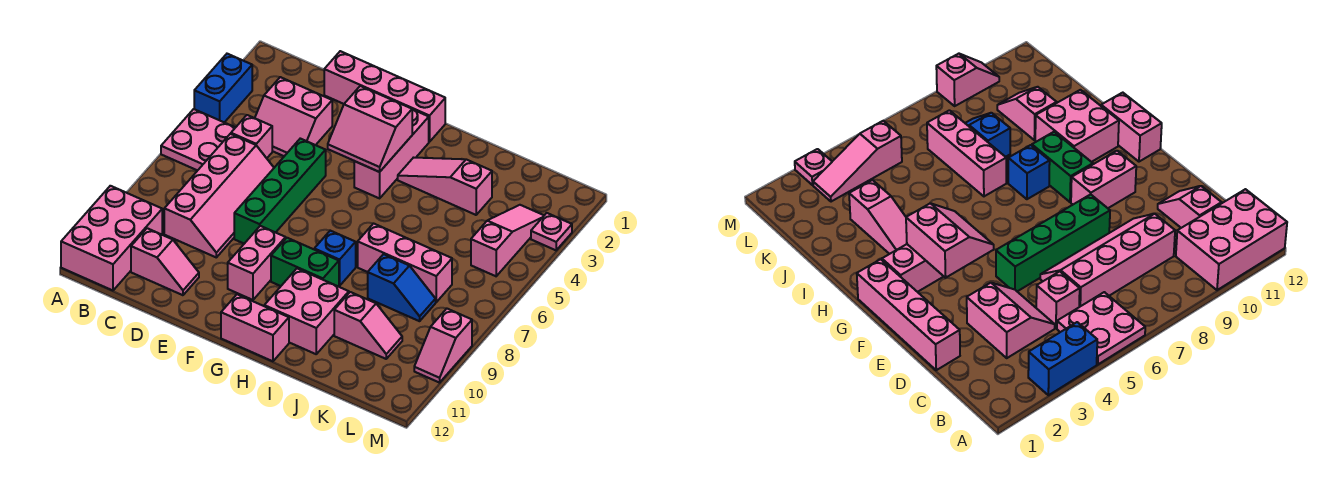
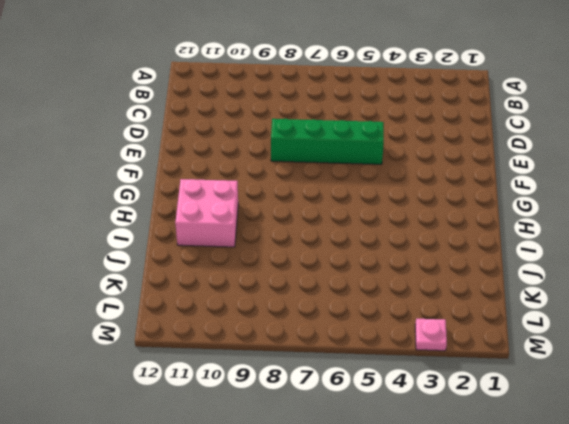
none -> blue brick A3:A4 level 1
none -> pink plate A5:B6 level 1
none -> pink brick A10:B12 level 1

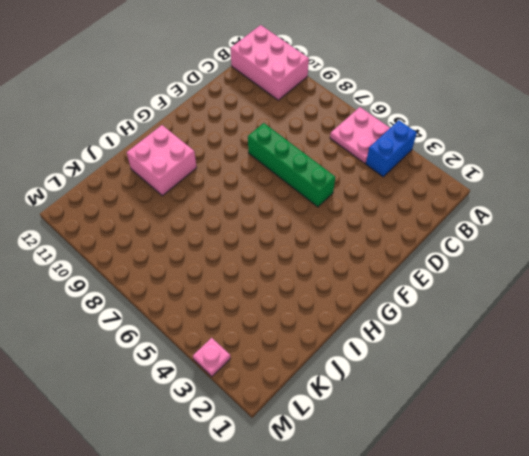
blue brick A4:B4 level 1 -> blue brick A3:A4 level 1
none -> pink slope C3:D4 level 1 top 3
none -> pink brick C5 level 1
none -> pink slope C6:D9 level 1 top C

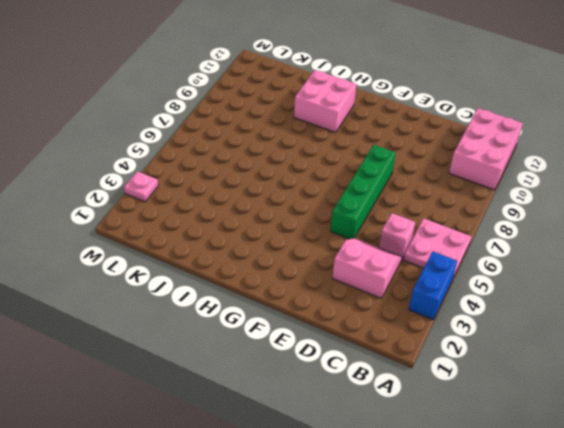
none -> pink slope C6:D9 level 1 top C
none -> pink slope C11:D11 level 1 top C
none -> pink brick D1:G1 level 1

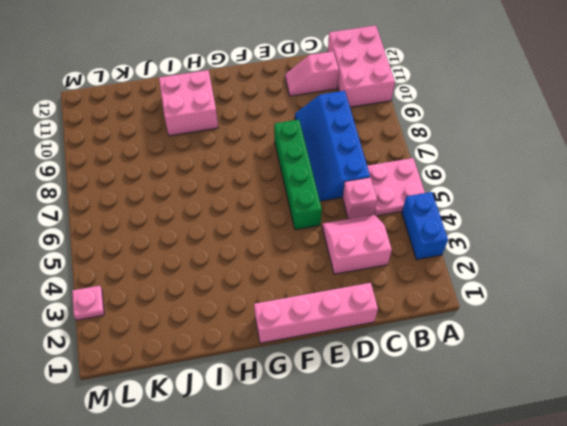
blue slope C6:D9 level 1 top C -> pink slope C6:D9 level 1 top C
none -> pink brick F9:F10 level 1
none -> pink brick G2:G4 level 1
none -> green brick G9:H9 level 1

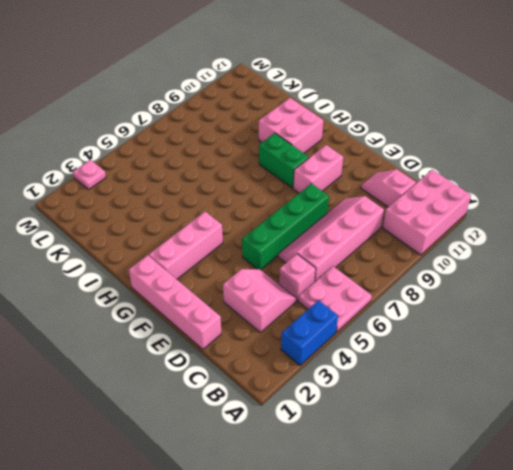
none -> pink brick G12:H12 level 1
none -> pink slope H3:J3 level 1 top J
none -> blue brick H8 level 1

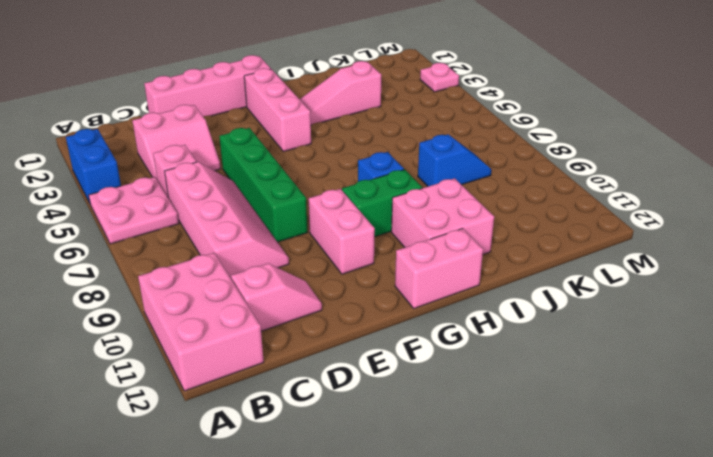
none -> pink brick I7:K7 level 1
none -> pink slope J10:K10 level 1 top J
none -> pink slope L3:L5 level 1 top 5

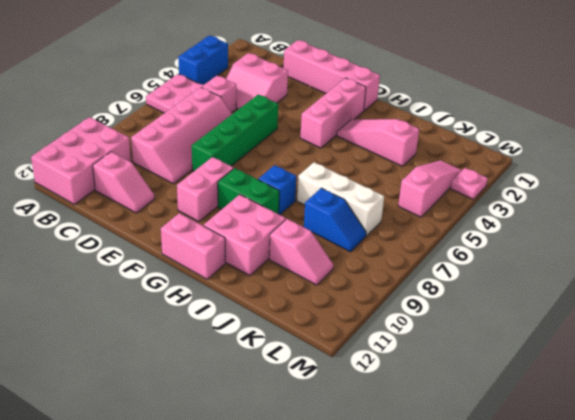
white brick I7:K7 level 1 -> pink brick I7:K7 level 1
none -> pink slope M9:M10 level 1 top 9
none -> pink slope F3:G4 level 2 top 3

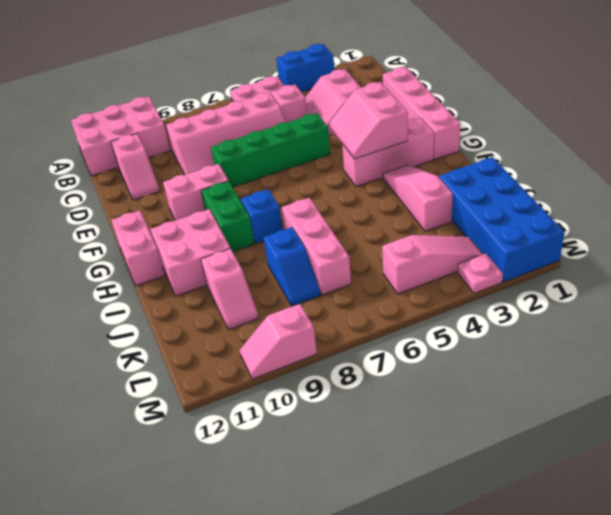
blue brick J1:M2 level 1 -> none

